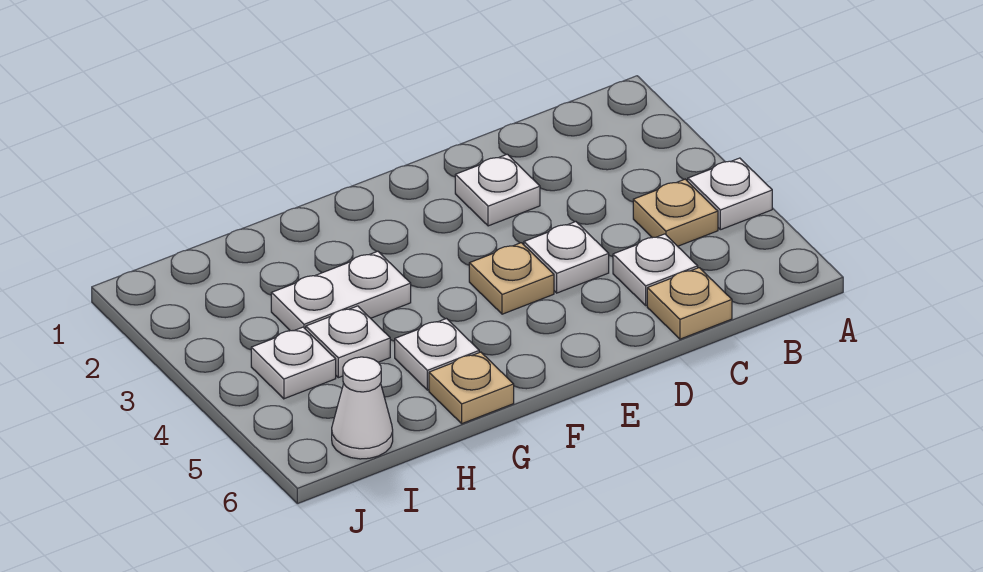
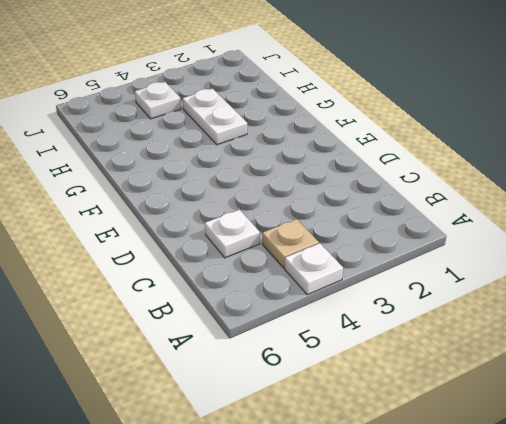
none -> tan plate C6 level 1
none -> white plate D2 level 1
none -> white plate D4 level 1

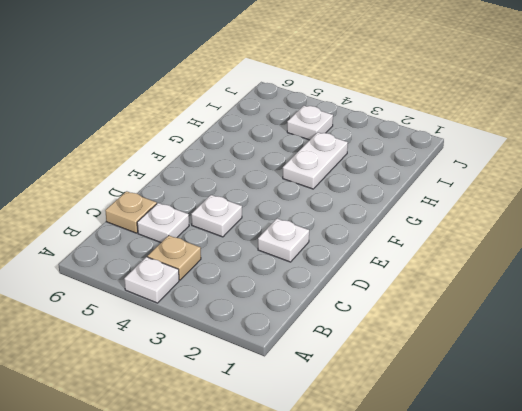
none -> tan plate E4 level 1
none -> white plate G5 level 1
none -> tan plate G6 level 1

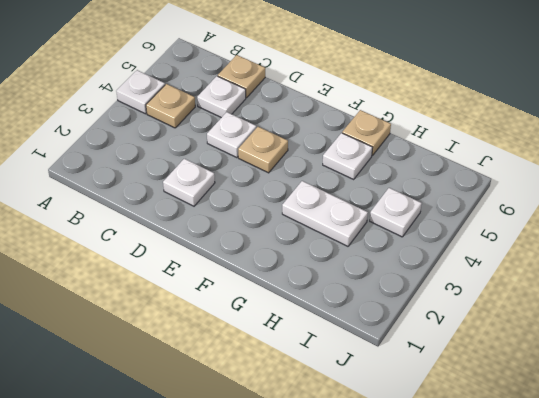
none -> white plate H4 level 1
none -> white cone I6 level 1

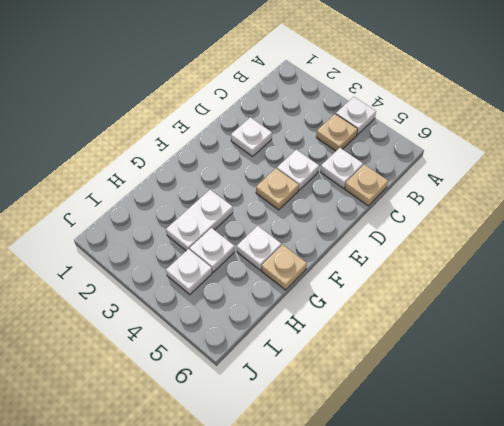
none -> white cone I6 level 1

